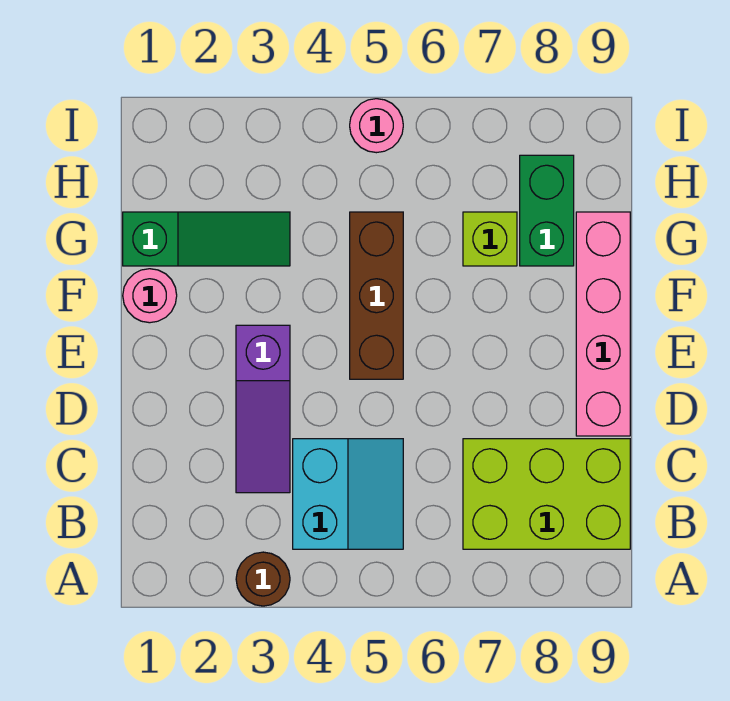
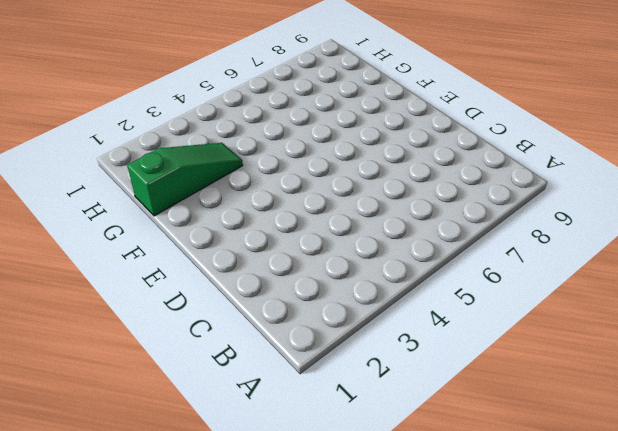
none -> brown round brick A3 level 1
none -> cyan slope B4:C5 level 1 top 4

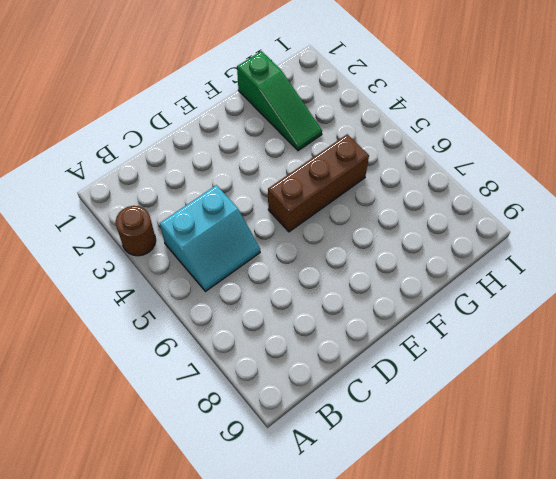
none -> lime brick B7:C9 level 1
none -> purple slope C3:E3 level 1 top E

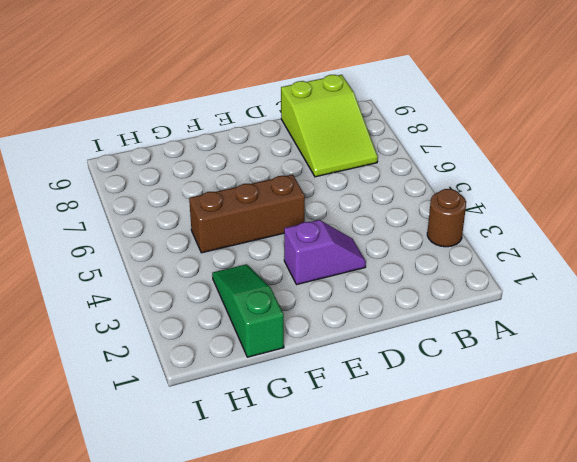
lime slope B7:C9 level 1 top 9 -> lime brick B7:C9 level 1
purple slope D3:E3 level 1 top E -> purple slope C3:E3 level 1 top E
none -> cyan slope B4:C5 level 1 top 4
none -> pink brick D9:G9 level 1

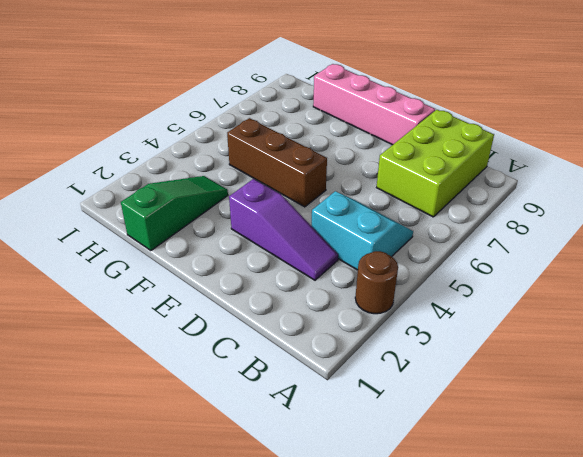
none -> pink round brick F1 level 1
none -> lime brick G7 level 1

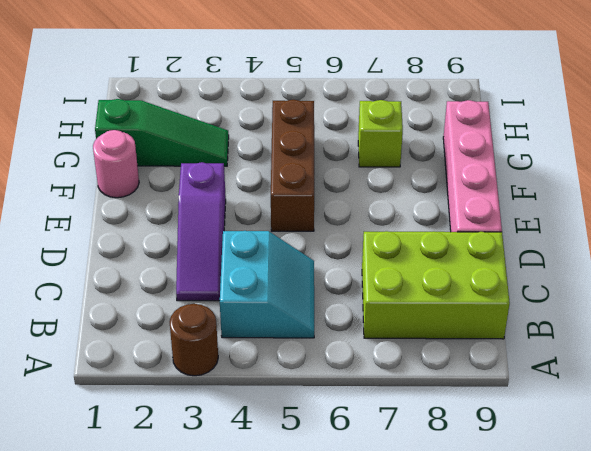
none -> green brick G8:H8 level 1
none -> pink round brick I5 level 1

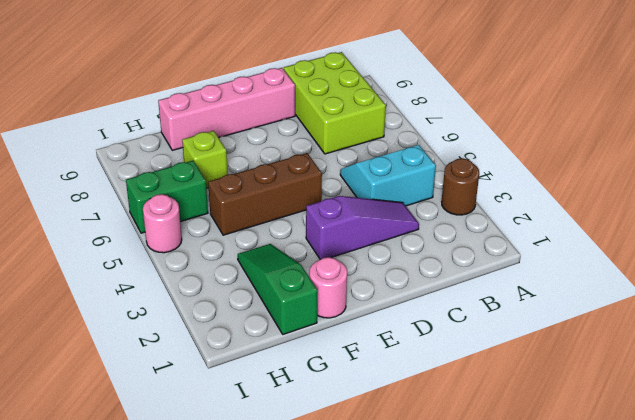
green brick H6:I6 level 1 -> green brick G8:H8 level 1

